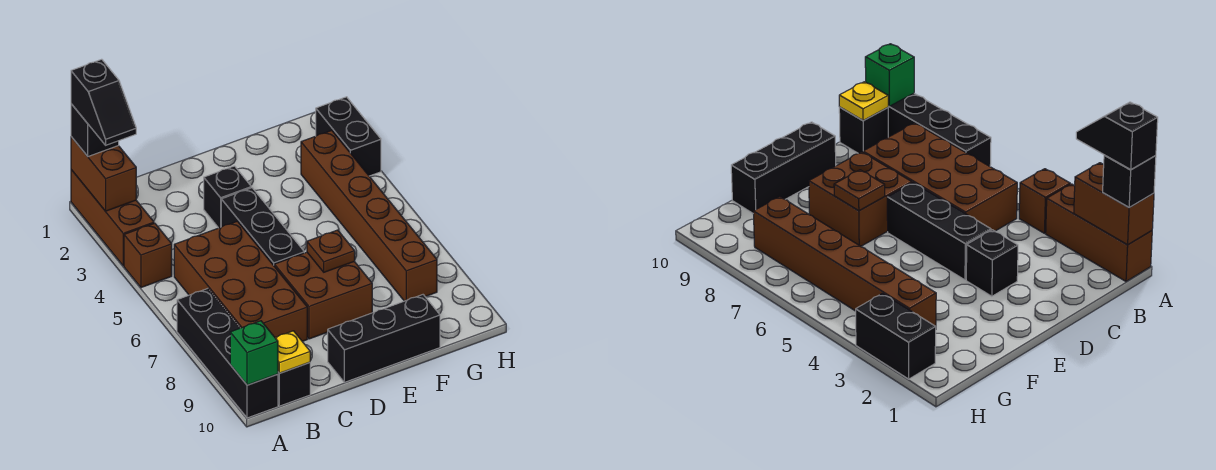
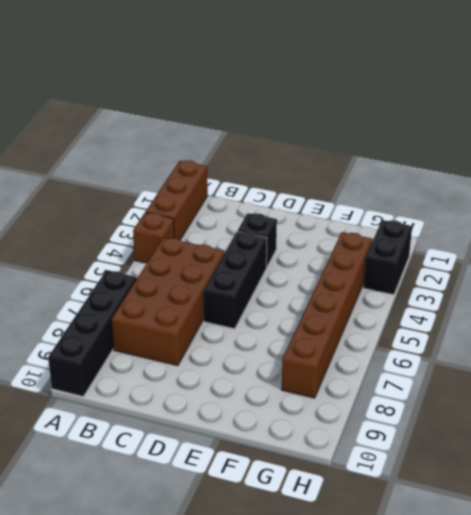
none -> black brick B10 level 1
none -> brown brick D7:E8 level 1
none -> black brick D10:F10 level 1

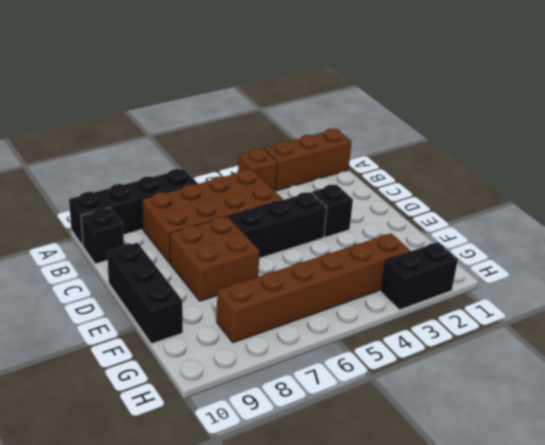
none -> brown brick A1:A2 level 2
none -> green brick A10 level 2
none -> yellow plate B10 level 2

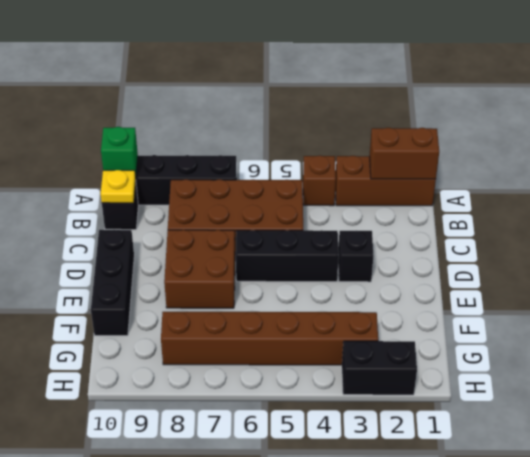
none -> brown plate E7 level 2
none -> black brick A1 level 3
none -> black slope A1:A2 level 4 top 1

